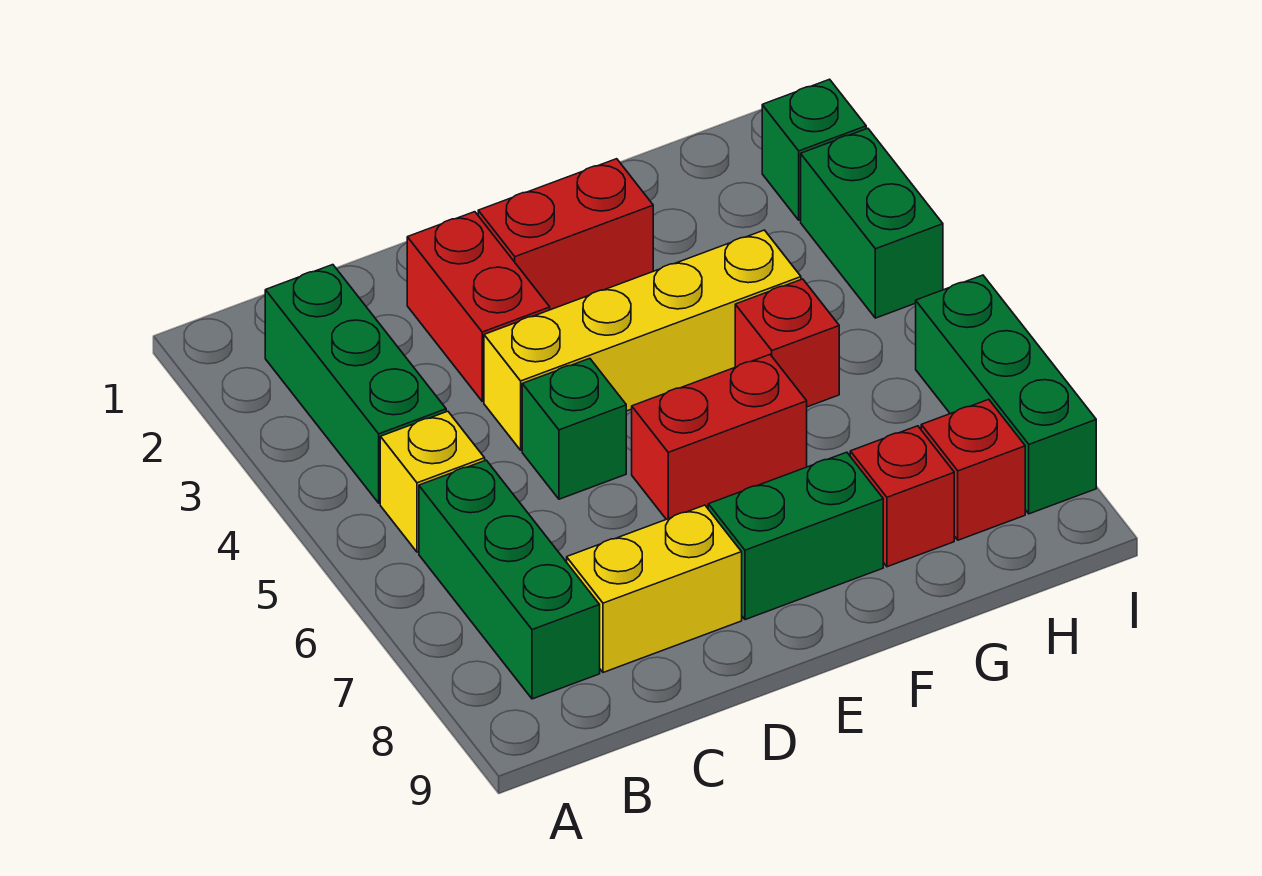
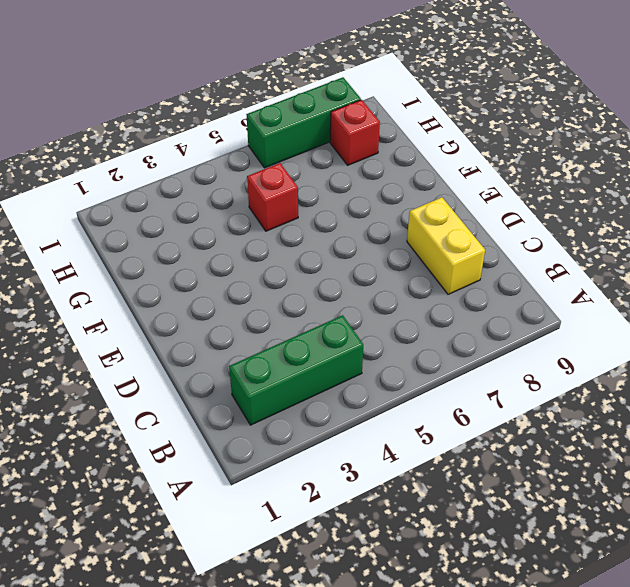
none -> yellow brick B5 level 1
none -> green brick B6:B8 level 1
none -> red brick D2:D3 level 1

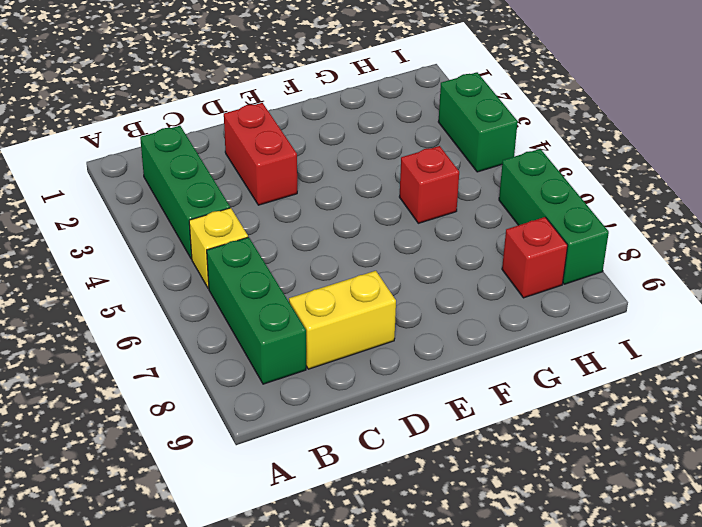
none -> yellow brick D4:G4 level 1
none -> green brick D5 level 1
none -> red brick E2:F2 level 1

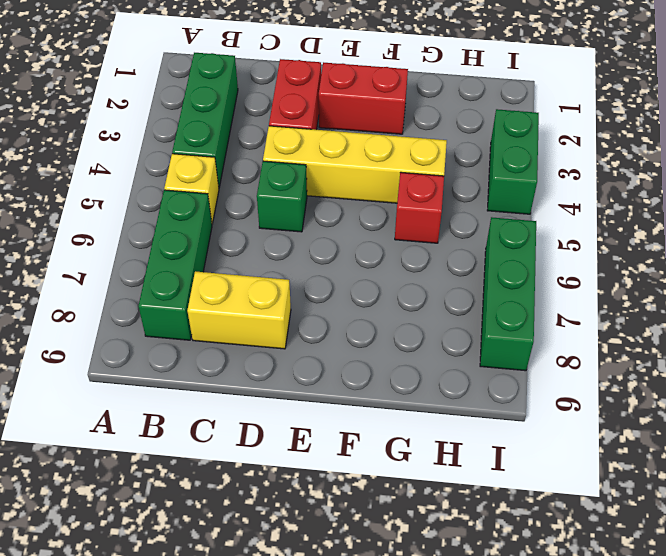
none -> red brick E6:F6 level 1
none -> green brick E8:F8 level 1
none -> red brick G8 level 1

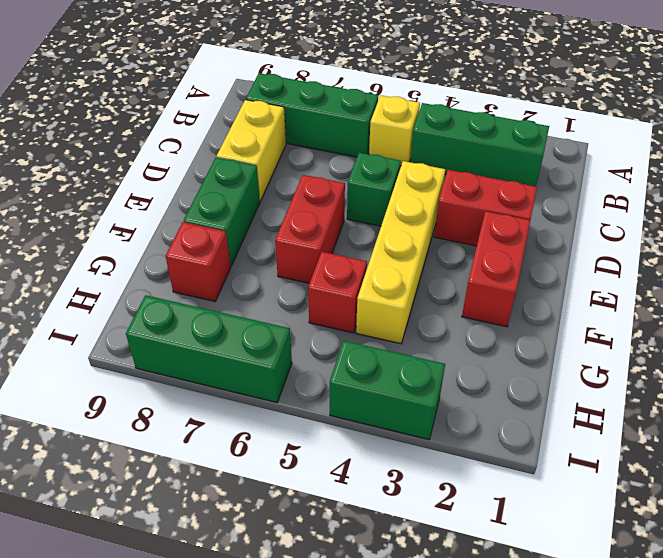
none -> red brick H8 level 1
none -> green brick I2 level 1

